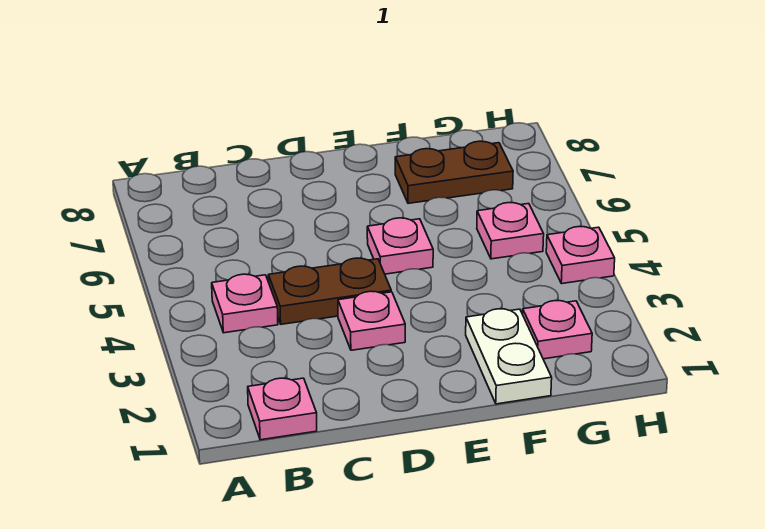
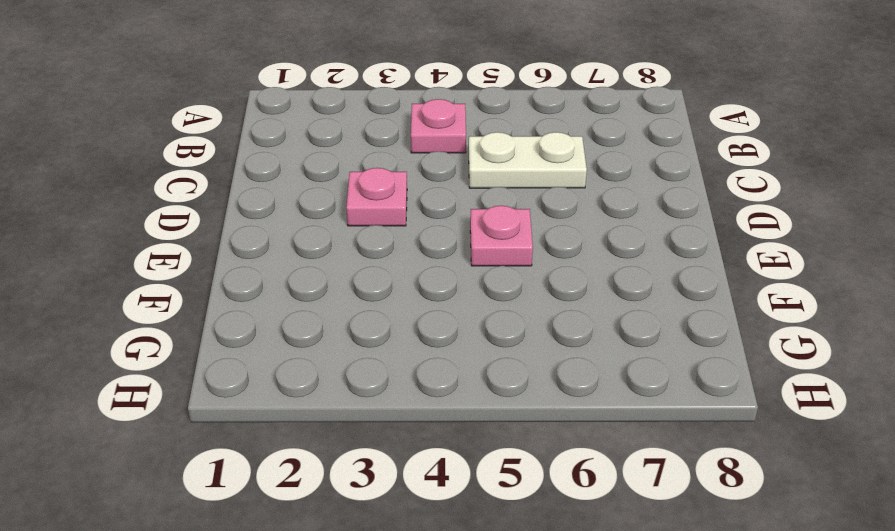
white plate C5:C6 level 1 -> white plate F1:F2 level 1
none -> pink plate B1 level 1
none -> brown plate C4:D4 level 1

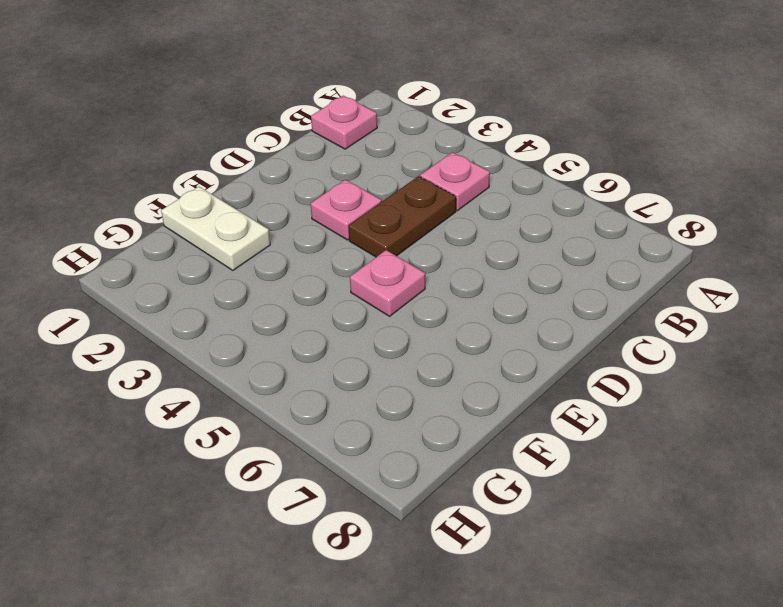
none -> brown plate F7:G7 level 1
none -> pink plate G2 level 1

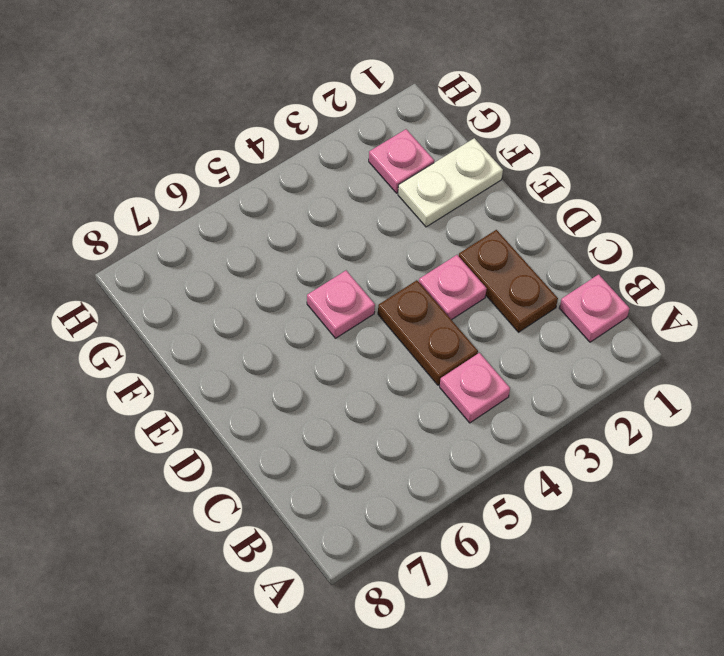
brown plate C2:D2 level 1 -> brown plate F7:G7 level 1
none -> pink plate G5 level 1
none -> pink plate H4 level 1

